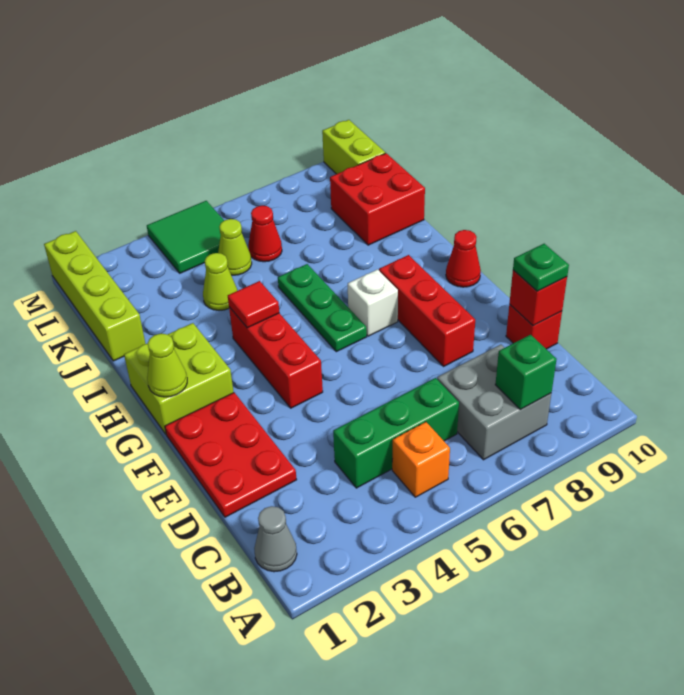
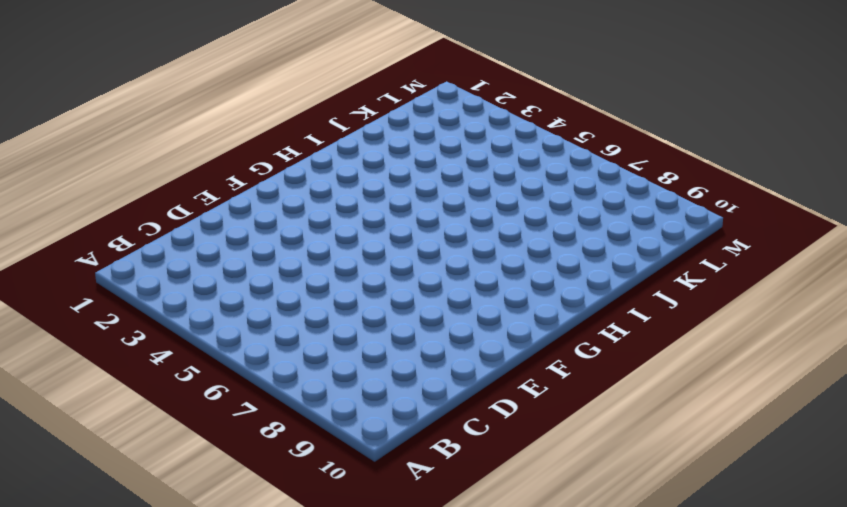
none -> grey cone B1 level 1
none -> orange brick B5 level 1
none -> grey brick B7:C8 level 1

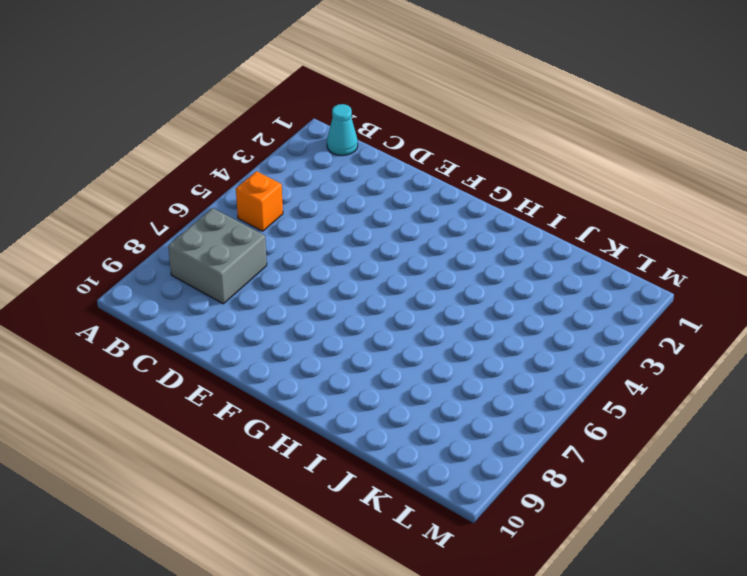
cyan cone B1 level 1 -> grey cone B1 level 1
none -> green brick C4:C6 level 1
none -> red plate D1:F2 level 1
none -> red brick D10 level 1

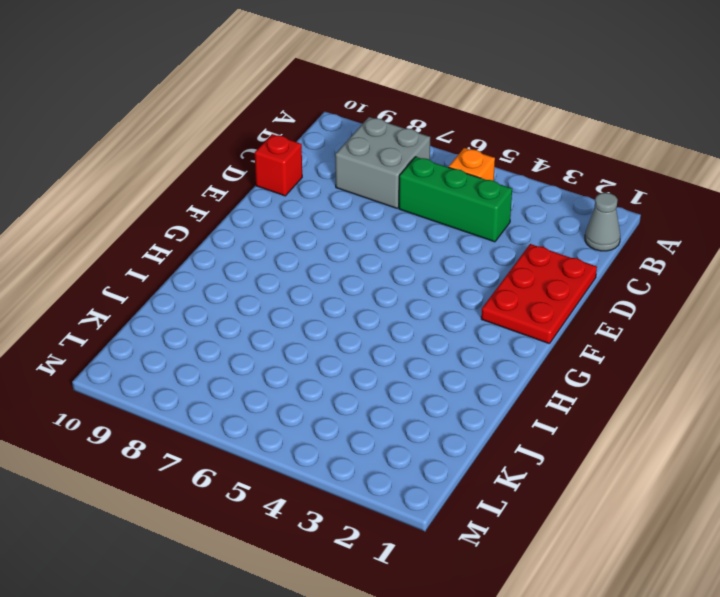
none -> red brick E8:G8 level 1
none -> red brick F4:H4 level 1
none -> lime brick G1:H2 level 1

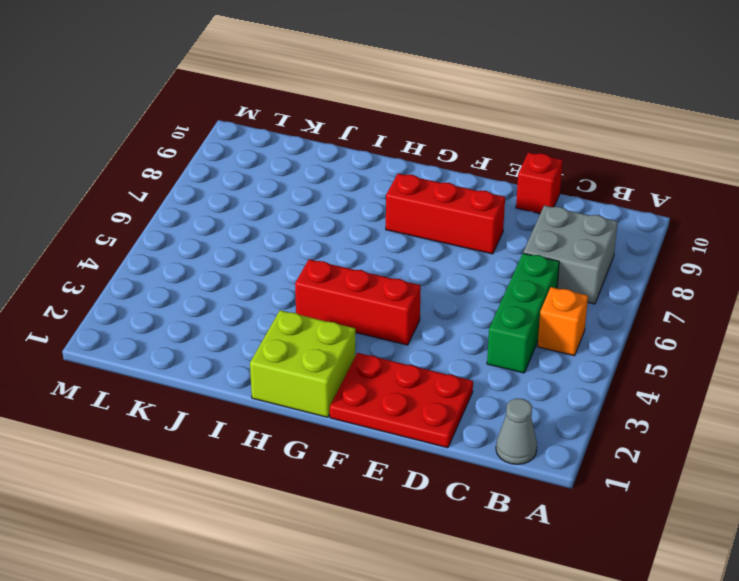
none -> green plate G6:I6 level 1
none -> white brick G7 level 1
none -> red cone G10 level 1

